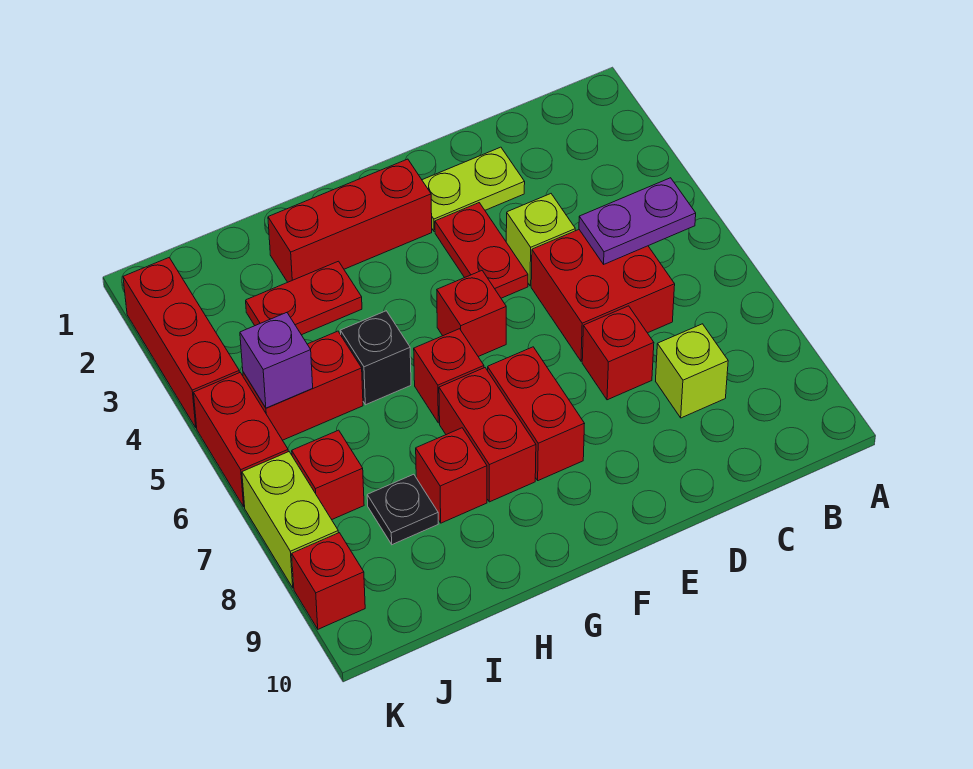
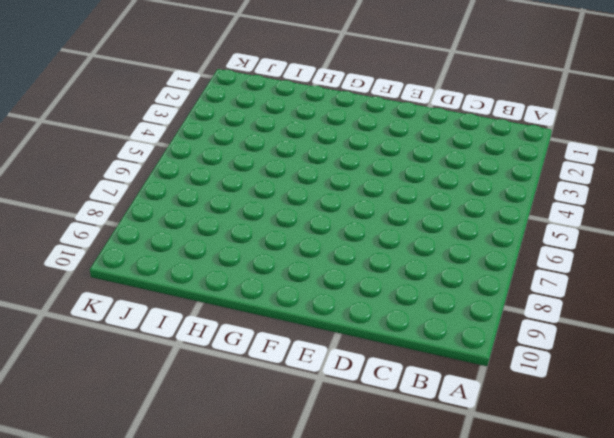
none -> red brick C5:D6 level 1
none -> lime brick C8 level 1
none -> lime plate D2:E2 level 1

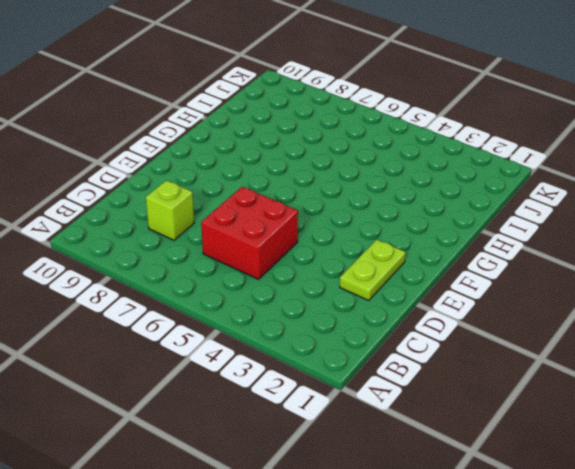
none -> lime brick D4 level 1
none -> red brick D7 level 1
none -> red plate E3:E4 level 1

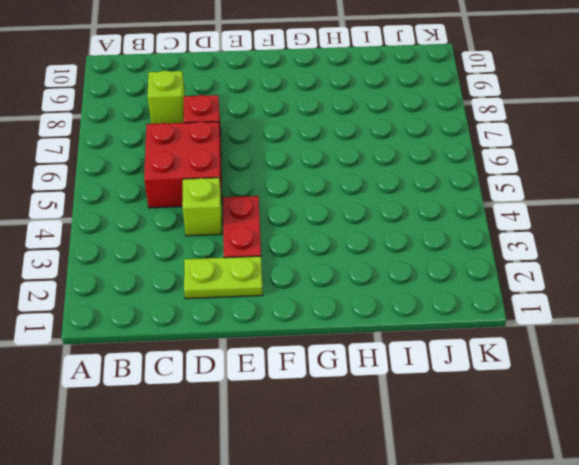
none -> red brick F2:H2 level 1
none -> red brick F5 level 1
none -> red brick F7:F8 level 1

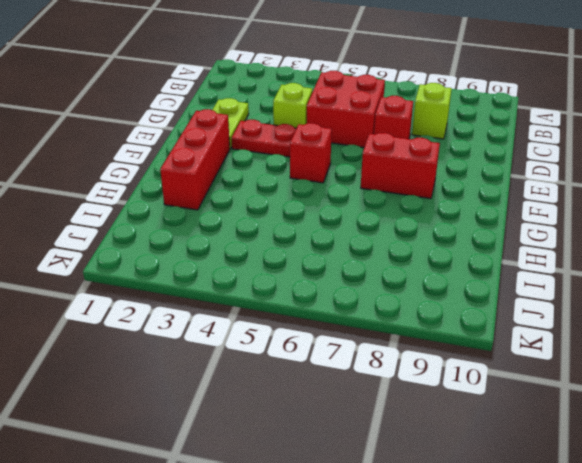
none -> red brick G6 level 1
none -> red brick G7:G8 level 1
none -> red plate H3:I3 level 1

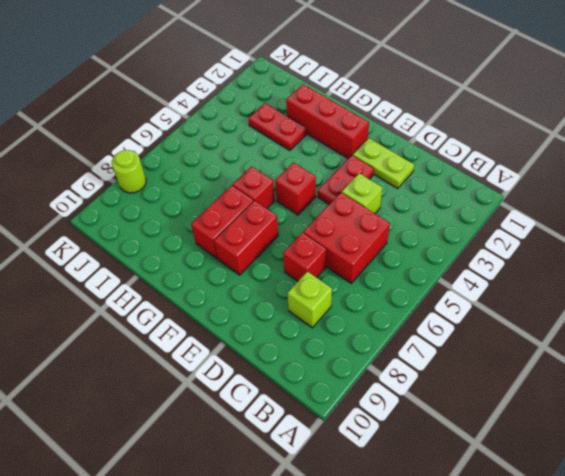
lime round brick K8 level 1 -> lime brick K7:K8 level 1
none -> black brick H5 level 1
none -> red brick H8 level 1
none -> red brick I5:J5 level 1

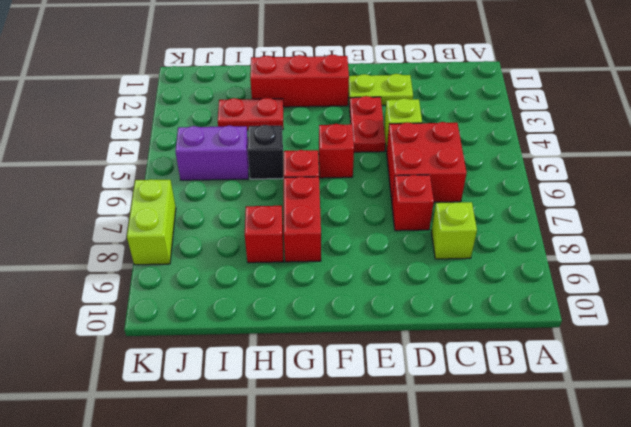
purple brick I5:J5 level 1 -> red brick I5:J5 level 1
none -> red brick F7:F8 level 1
none -> black plate I8 level 1
none -> red brick J7 level 1

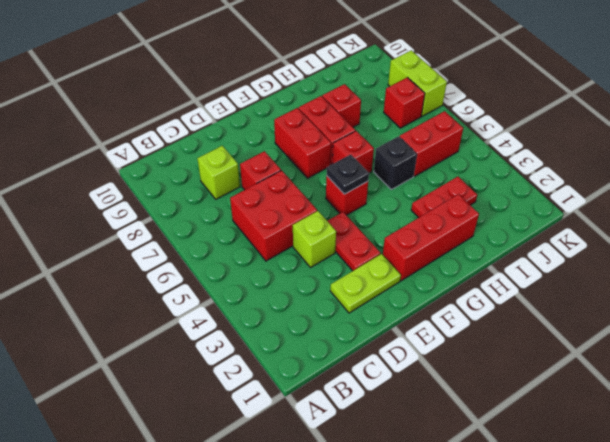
black plate F5 level 2 -> black plate I8 level 1
none -> red brick K2:K4 level 1
none -> red brick K5:K6 level 1
none -> red brick K9 level 1

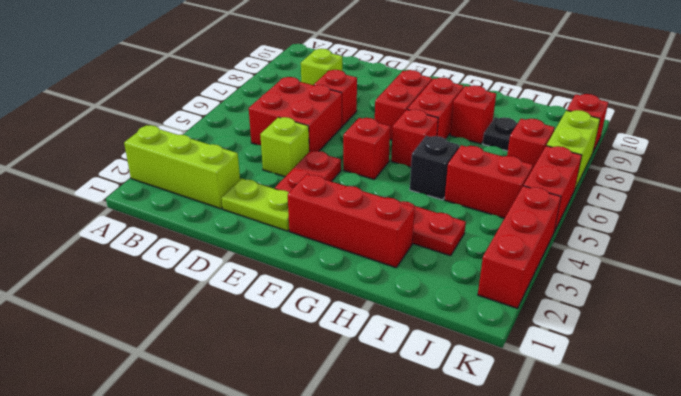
lime brick A2:C2 level 1 -> none
none -> purple plate B5:C5 level 2
none -> purple brick J5 level 2

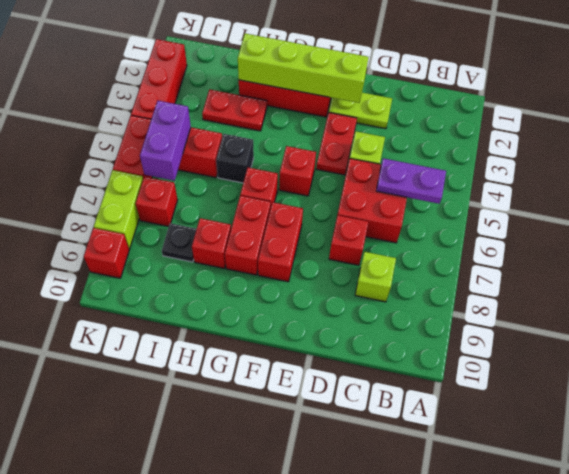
lime brick E2:H2 level 2 -> none
purple brick J5:J6 level 2 -> purple brick J5 level 2

